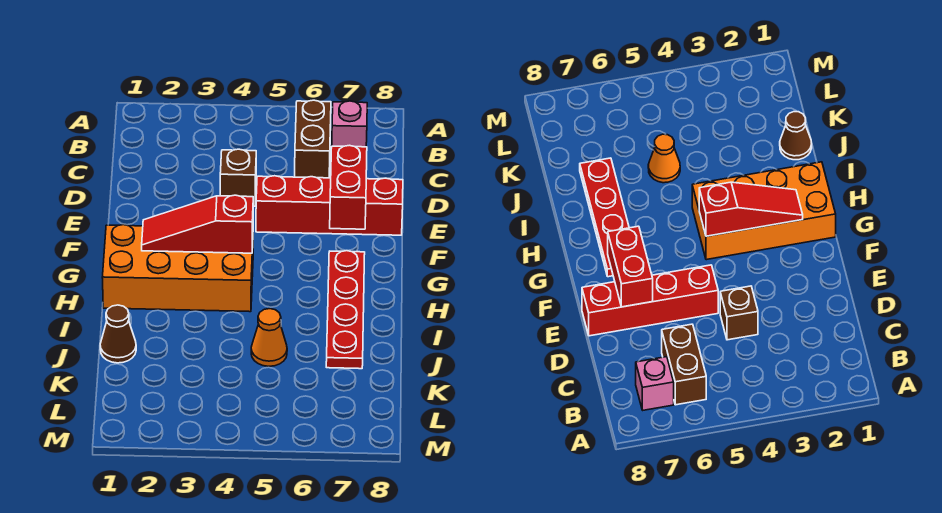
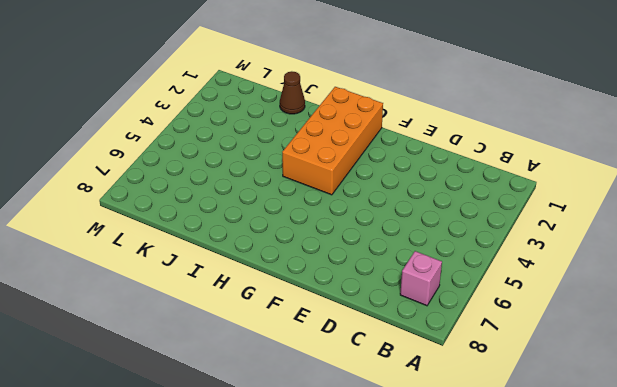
none -> brown brick B6:C6 level 1
none -> brown brick D4 level 1

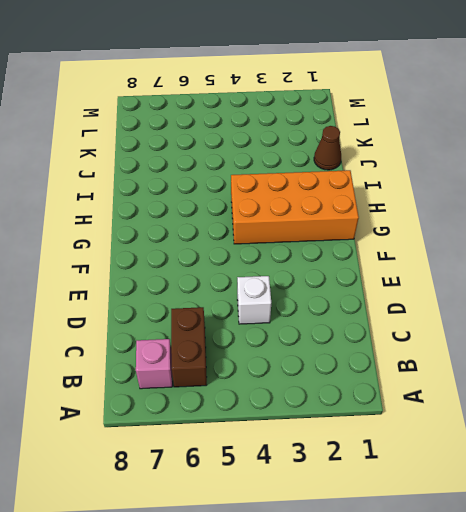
white brick D4 level 1 -> brown brick D4 level 1
none -> red brick E5:E8 level 1
none -> red plate G7:J7 level 1

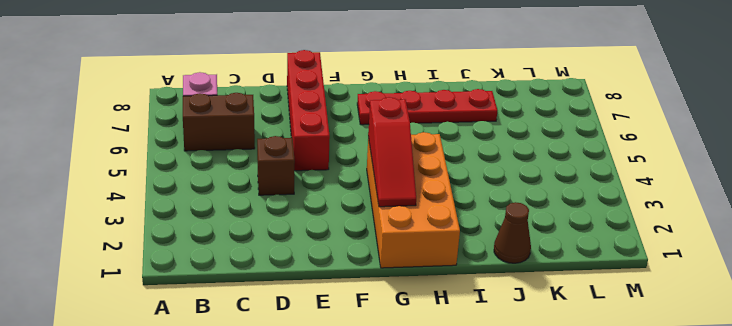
none -> orange cone J5 level 1
none -> red brick E7:F7 level 2

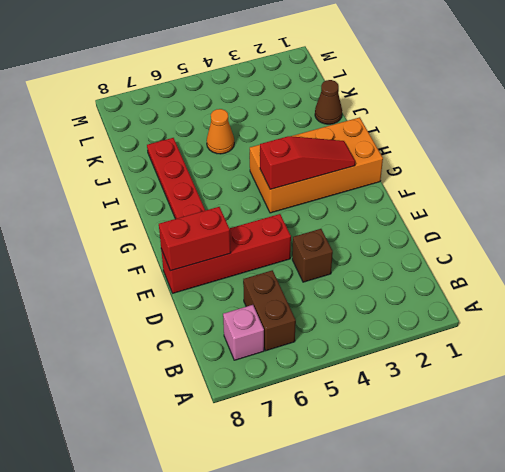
red brick E7:E8 level 2 -> red brick E7:F7 level 2

